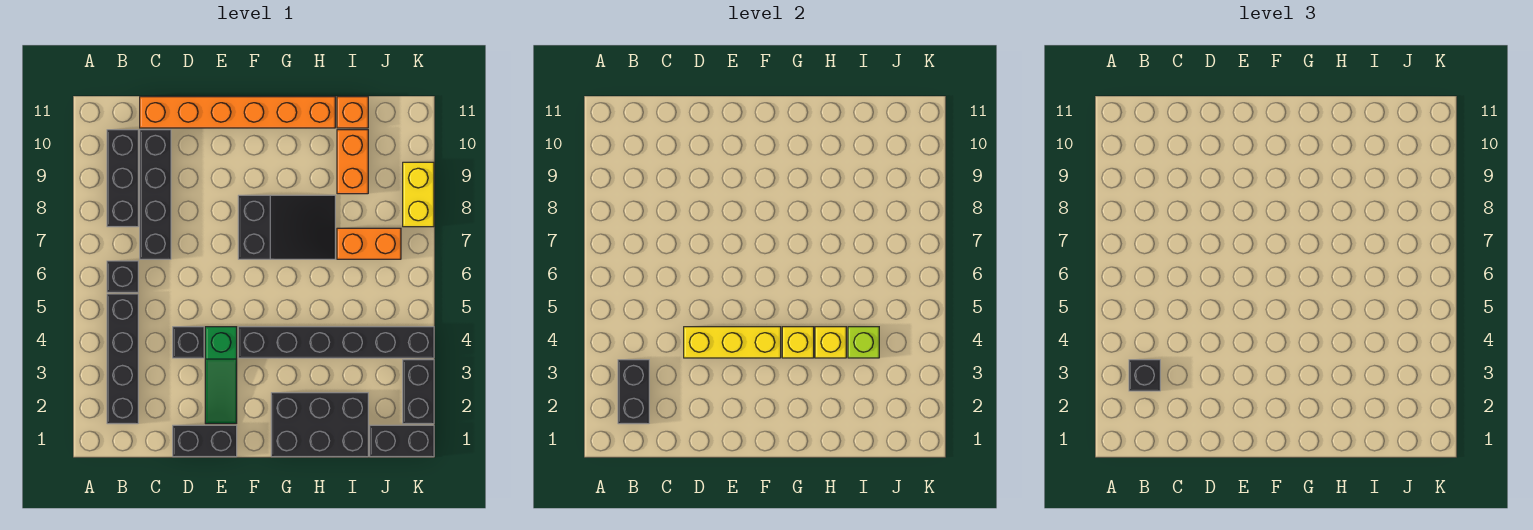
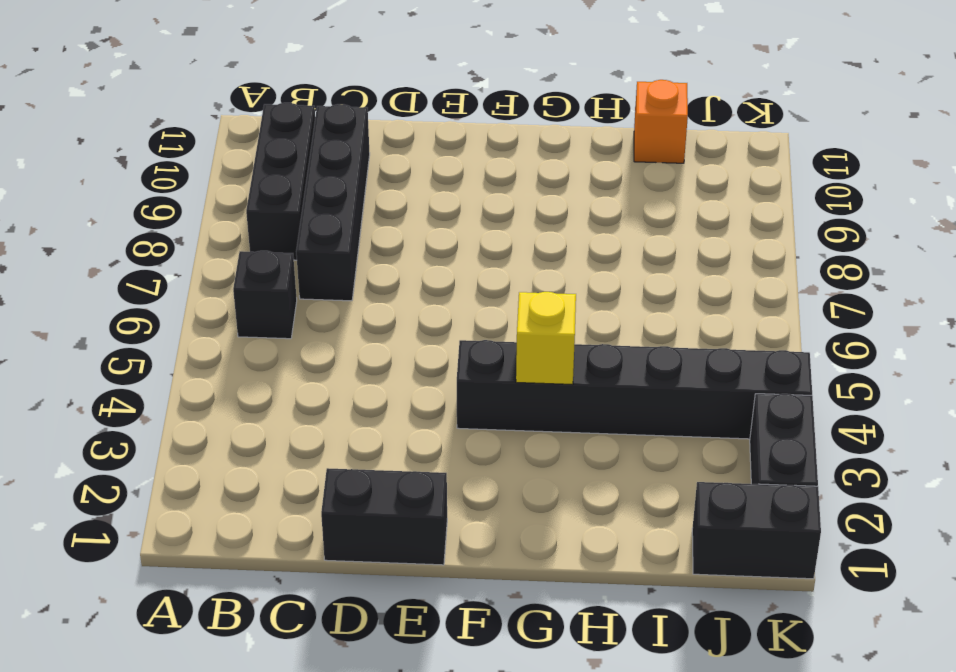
none -> black brick B2:B5 level 1
none -> orange brick C11:H11 level 1
none -> black brick D4 level 1

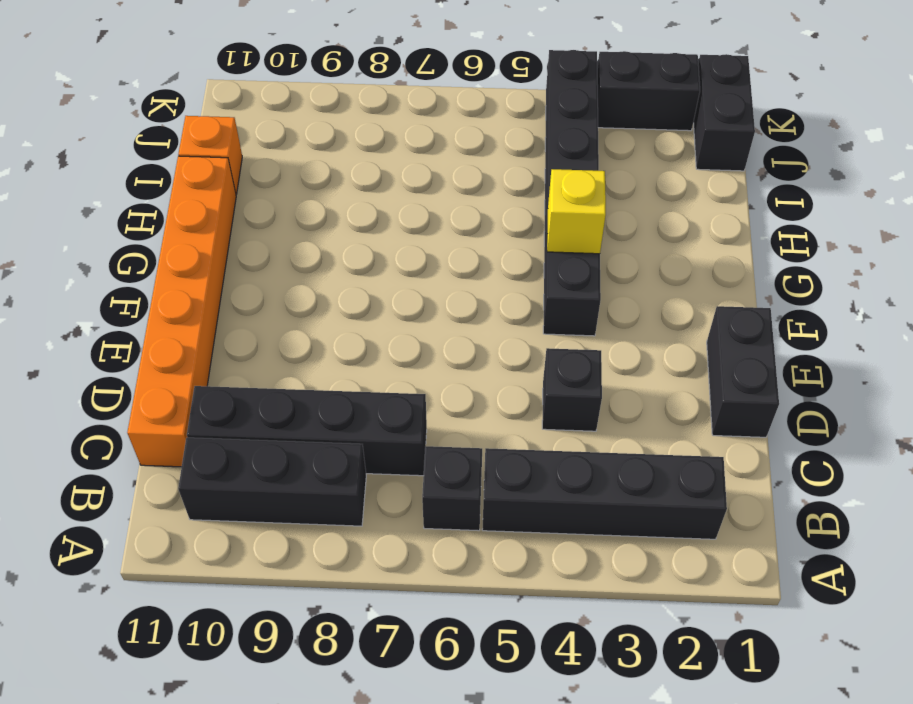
none -> green slope E2:E4 level 1 top 4
none -> black slope F7:H8 level 1 top F
none -> black brick G1:I2 level 1

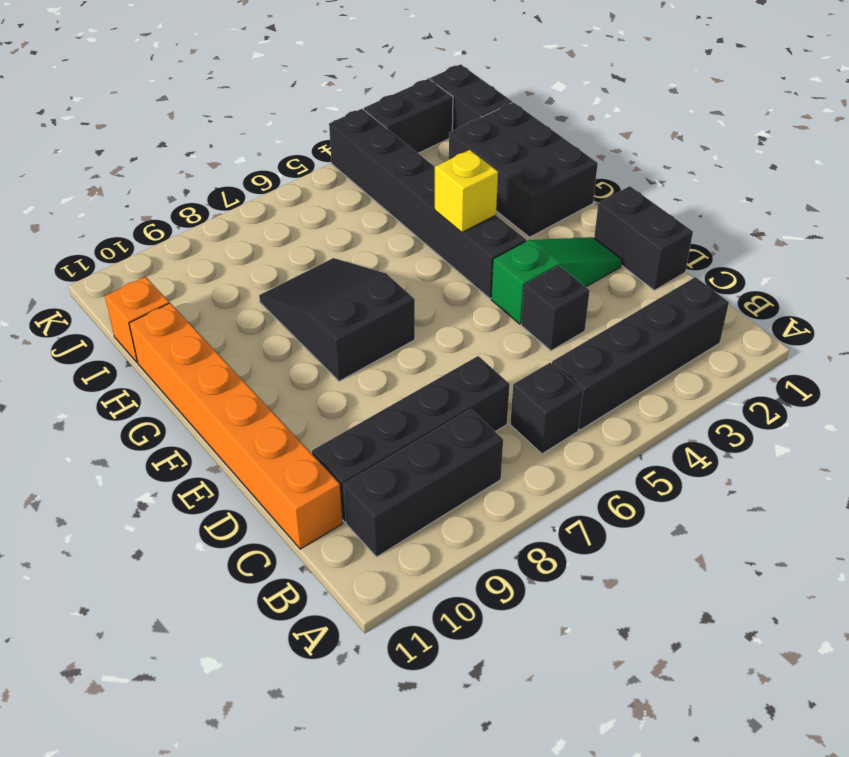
none -> orange brick I7:J7 level 1
none -> orange brick I9:I10 level 1
none -> yellow brick K8:K9 level 1

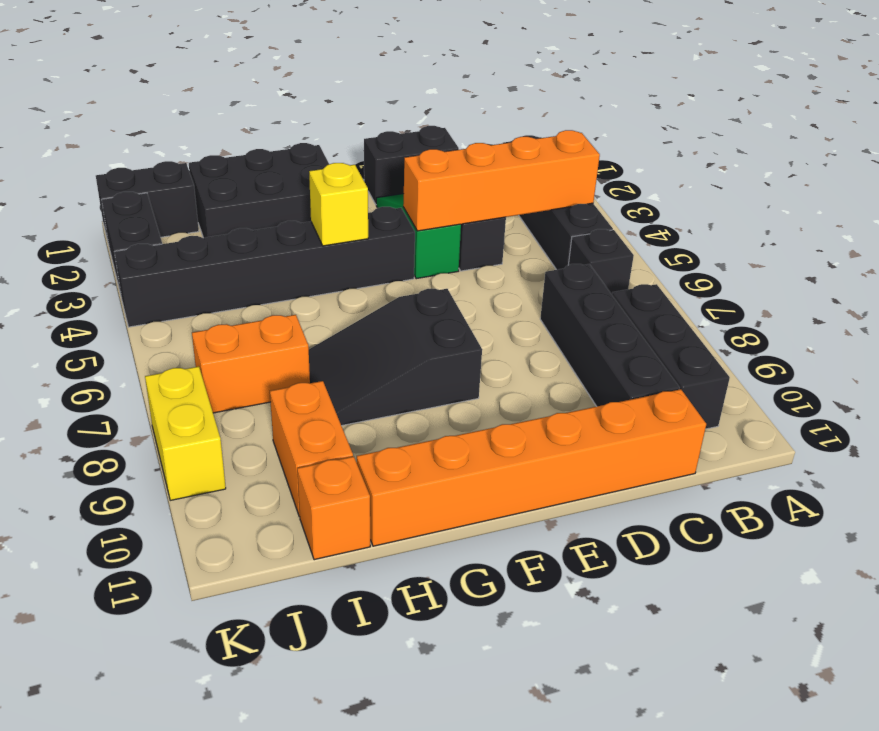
orange brick B4:E4 level 2 -> yellow brick D4:F4 level 2
none -> black brick B2:B3 level 2
none -> yellow brick H4 level 2
none -> lime brick I4 level 2

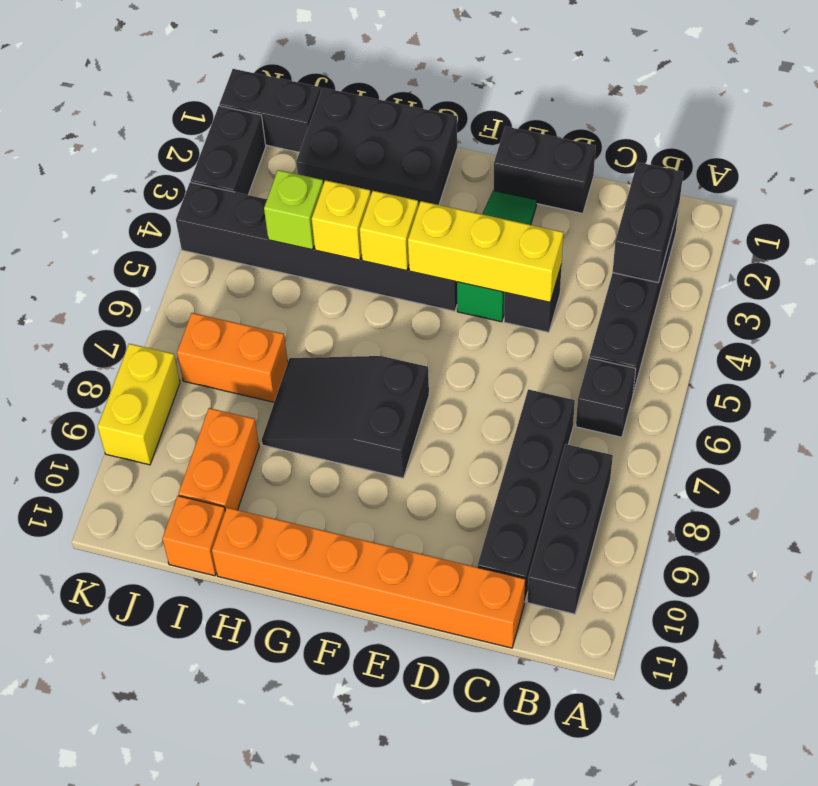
none -> black brick B3 level 3

